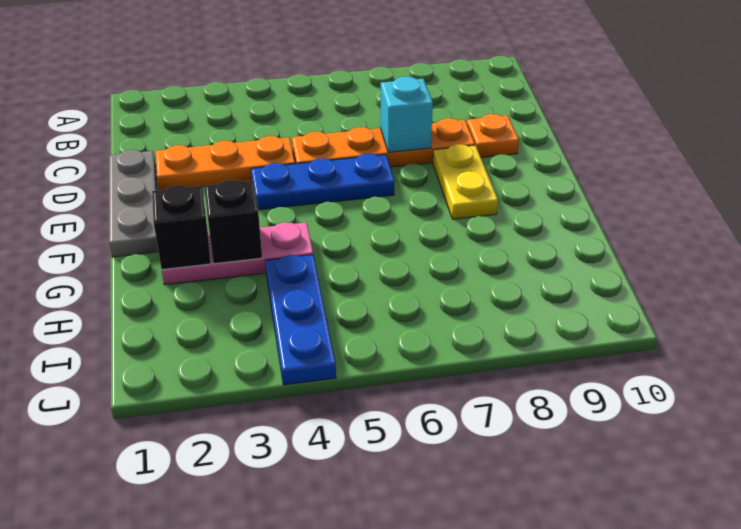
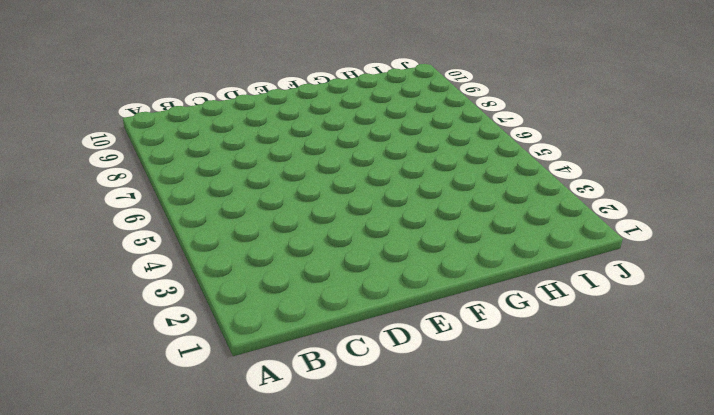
none -> grey plate D1:F1 level 1
none -> orange plate D2:D4 level 1

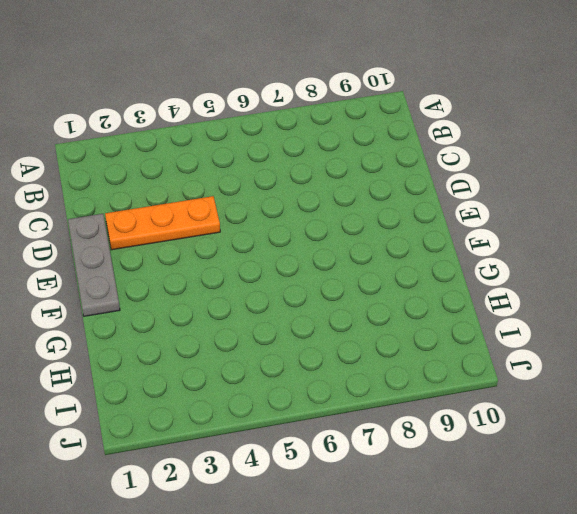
none -> orange plate D5:D8 level 1
none -> orange plate D9 level 1

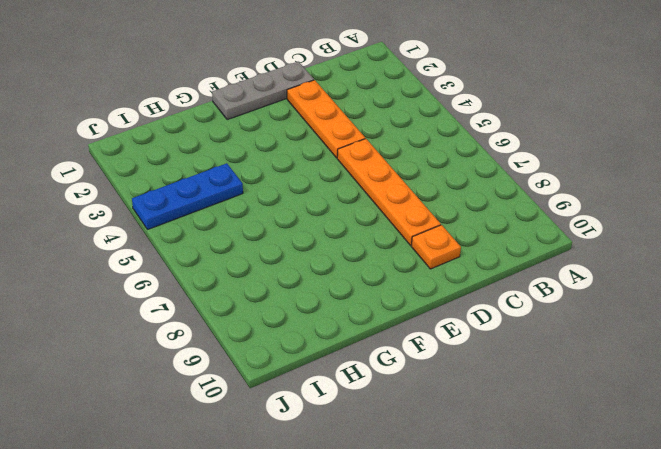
none -> blue plate E4:E6 level 1
none -> yellow plate E8:F8 level 1

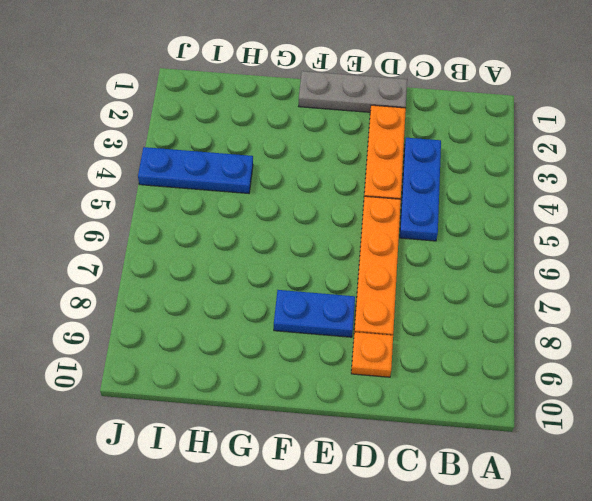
blue plate C3:C5 level 1 -> blue plate E4:E6 level 1
blue plate E8:F8 level 1 -> yellow plate E8:F8 level 1
none -> pink plate G2:G4 level 1
none -> cyan brick D7 level 2

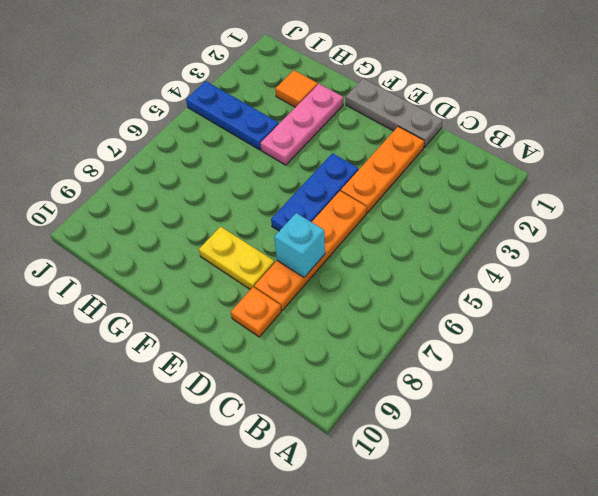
orange tile H2 level 1 -> none
none -> black brick G2 level 2
none -> black brick G3 level 2

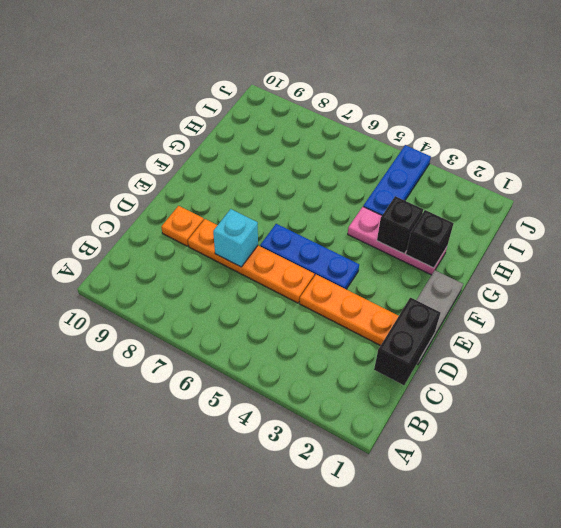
black brick C1:D1 level 2 -> none
none -> yellow plate E8:F8 level 1

